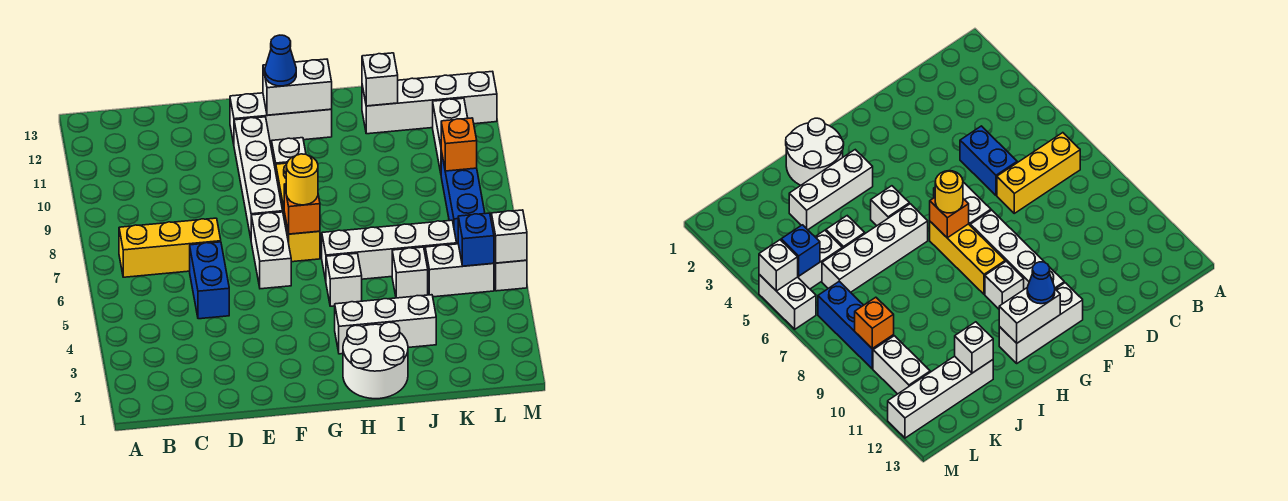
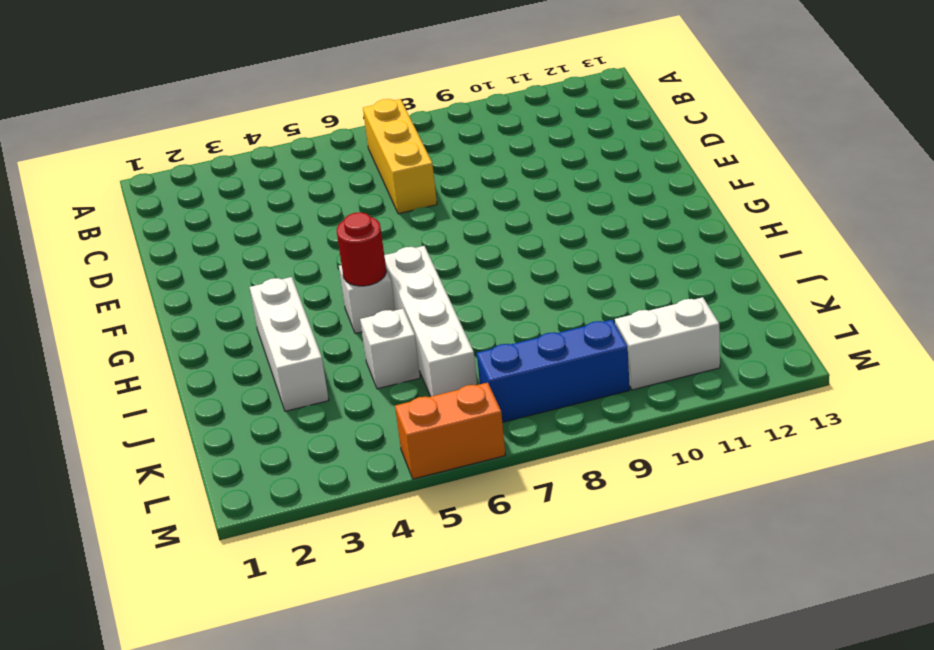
red round brick H5 level 2 -> none
orange brick M5:M6 level 1 -> white brick M5:M6 level 1
none -> blue brick D5:D6 level 1
none -> white brick F6:F7 level 1
none -> white brick F8:F11 level 1

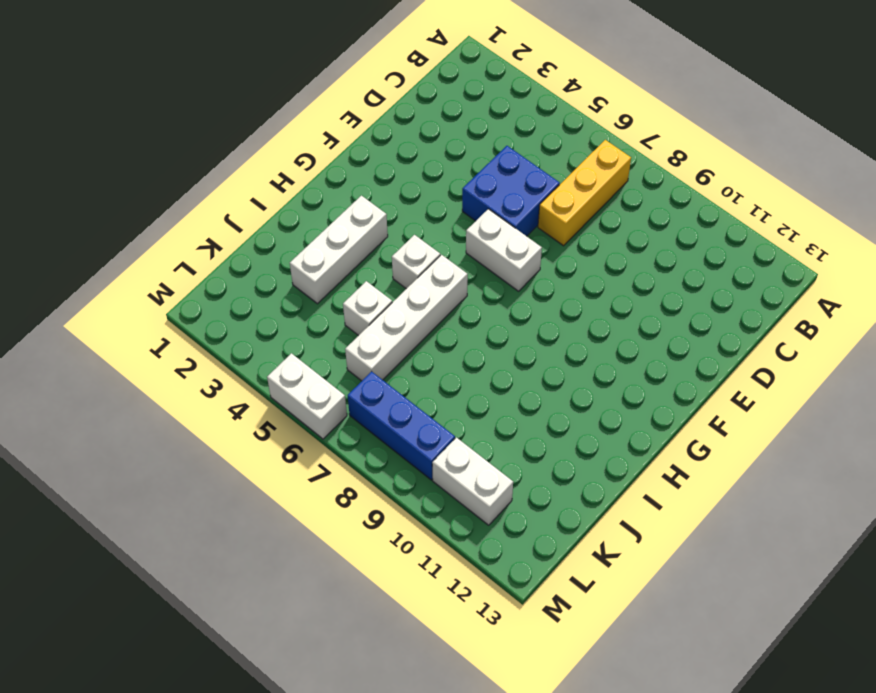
blue brick D5:E6 level 1 -> blue brick D5:D6 level 1
none -> white brick F8:F11 level 1
none -> white brick F12:H12 level 1
none -> yellow brick G7:G9 level 1

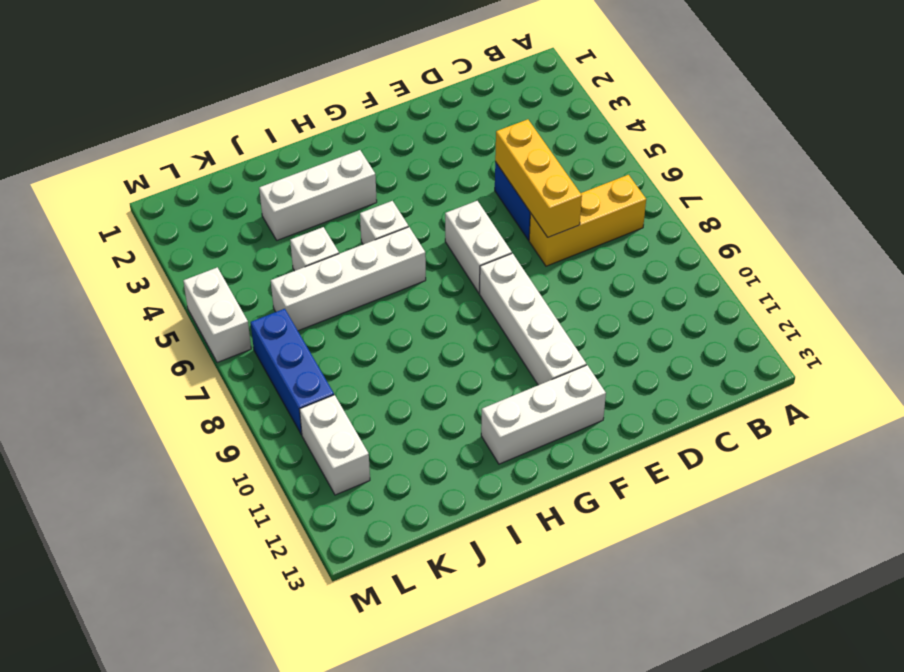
yellow brick D5:D7 level 2 -> yellow brick G7:G9 level 1
none -> white brick G10 level 1
none -> white round brick H1:I2 level 1
none -> white brick J12:M12 level 1

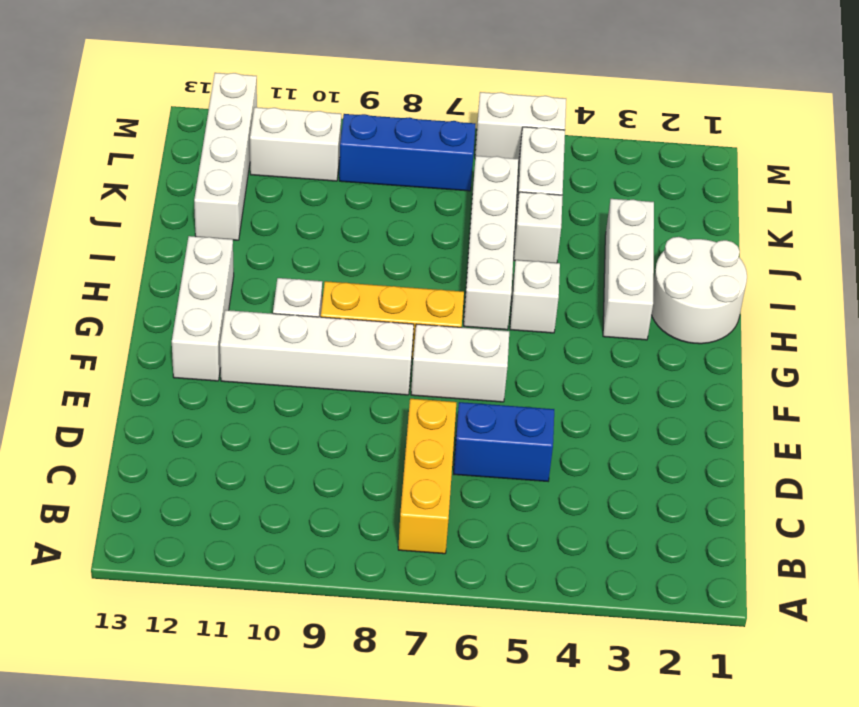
none -> orange brick G7 level 2
none -> white brick G12:H12 level 2
none -> white brick J12 level 2

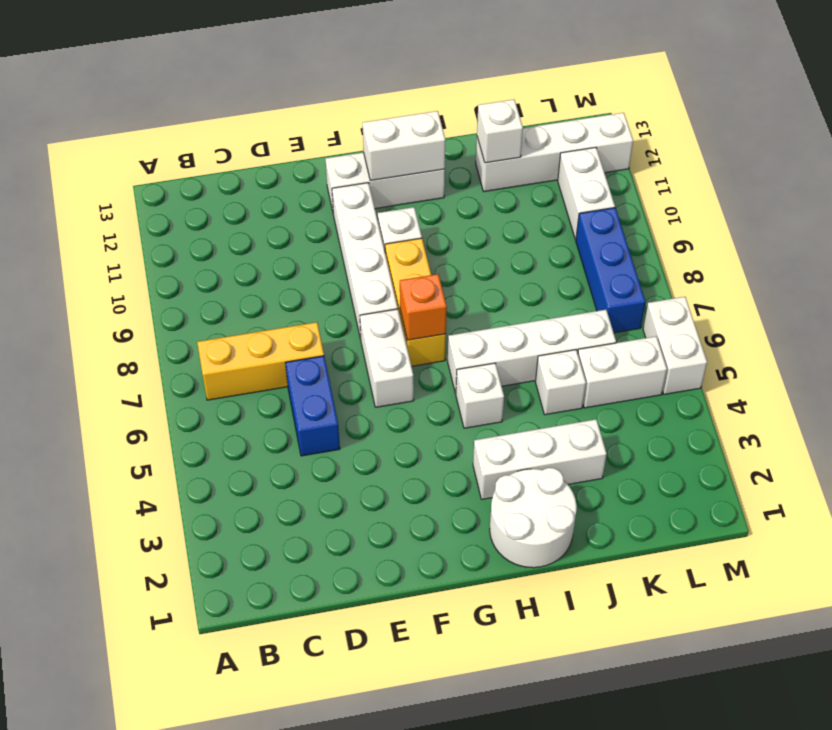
none -> blue brick L5 level 2
none -> orange brick L9 level 2
none -> white brick M5 level 2

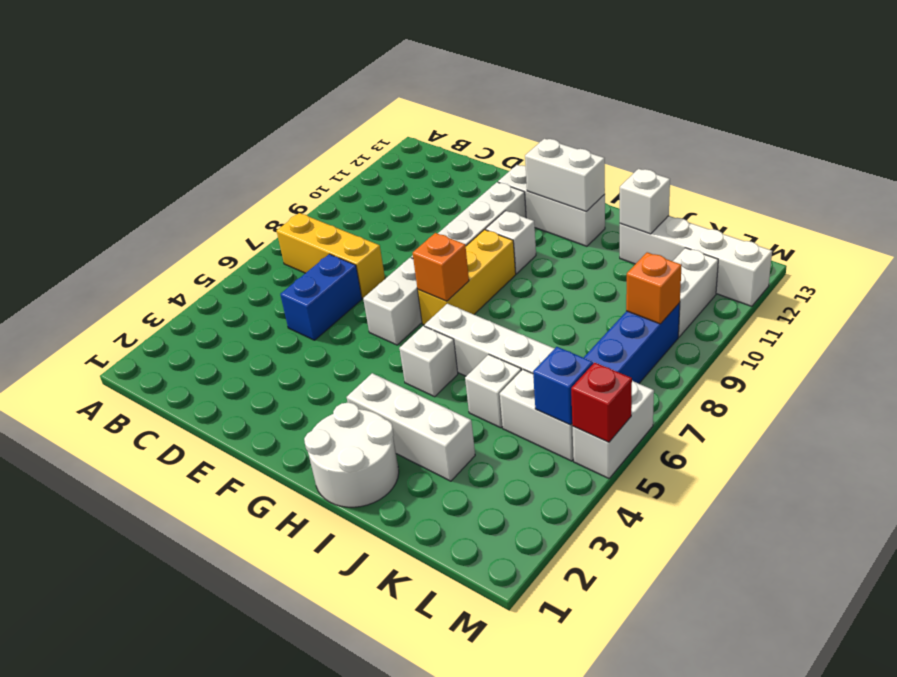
red brick M5 level 2 -> white brick M5 level 2
none -> yellow round brick G7 level 3
none -> blue cone G12 level 3

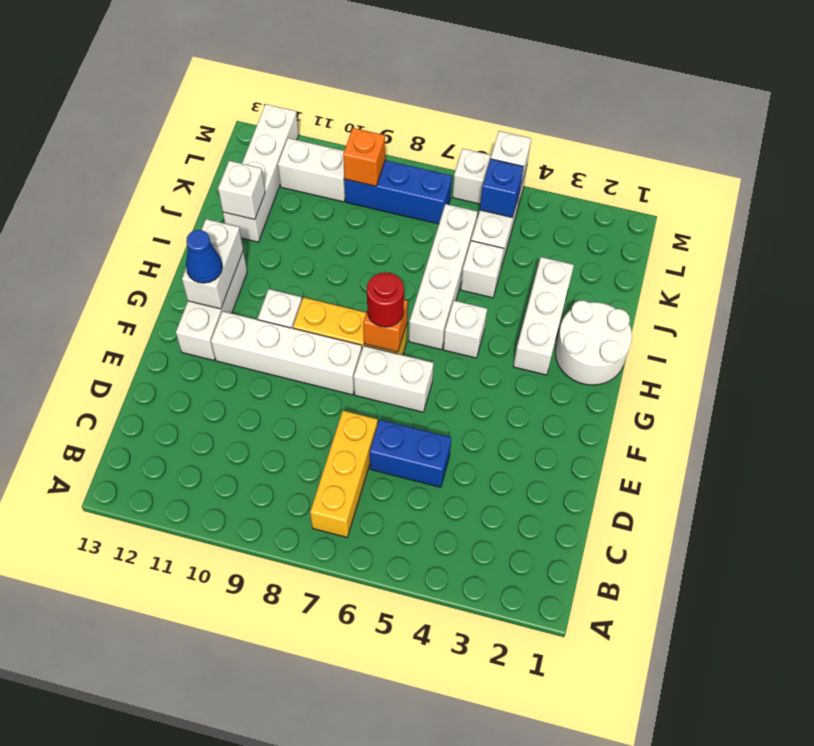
red round brick G7 level 3 -> yellow round brick G7 level 3

